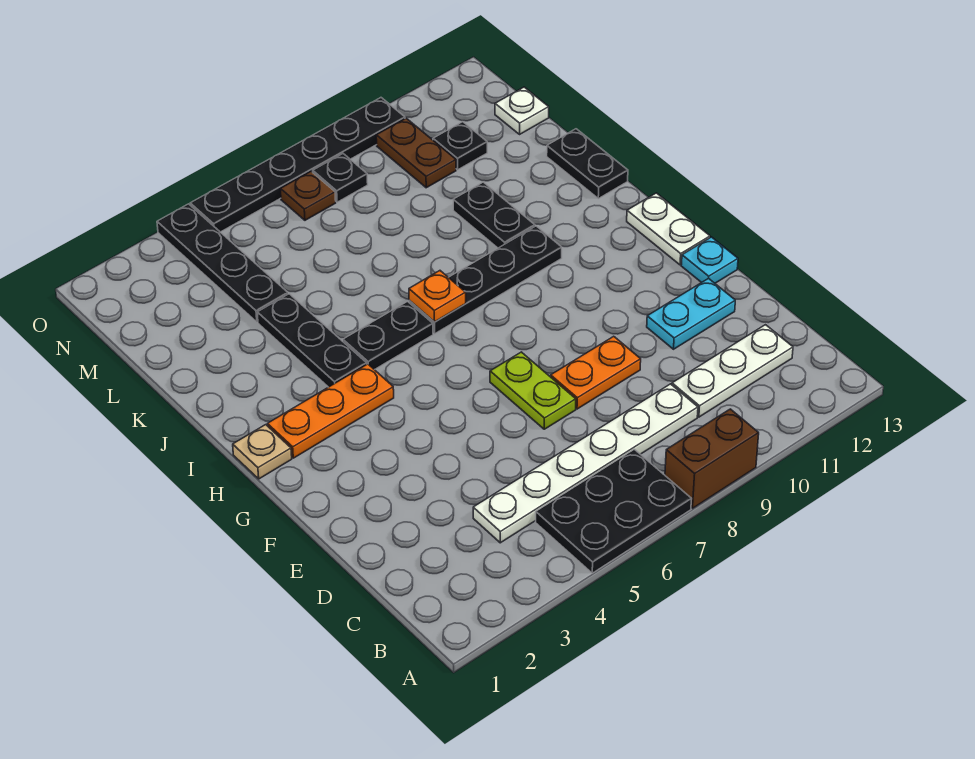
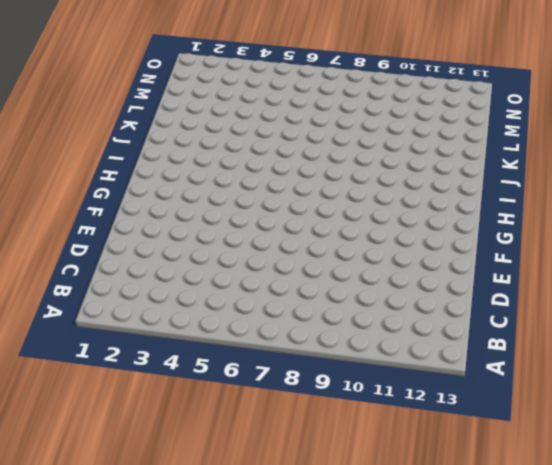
none -> black plate A5:B7 level 1
none -> brown brick A8:A9 level 1
none -> white plate C4:C9 level 1

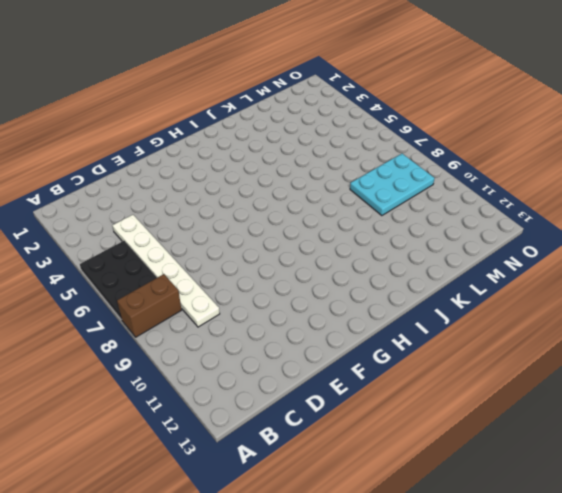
brown brick A8:B8 level 1 -> brown brick A8:A9 level 1
cyan plate L8:N9 level 1 -> black plate N8 level 1
none -> white plate C10:C12 level 1
none -> lime plate E7:F7 level 1
none -> orange plate E8:E9 level 1

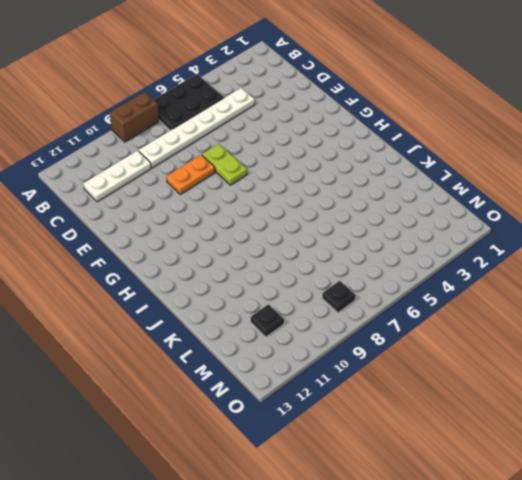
none -> cyan plate E11:E12 level 1
none -> cyan plate F13 level 1
none -> white plate G13:H13 level 1

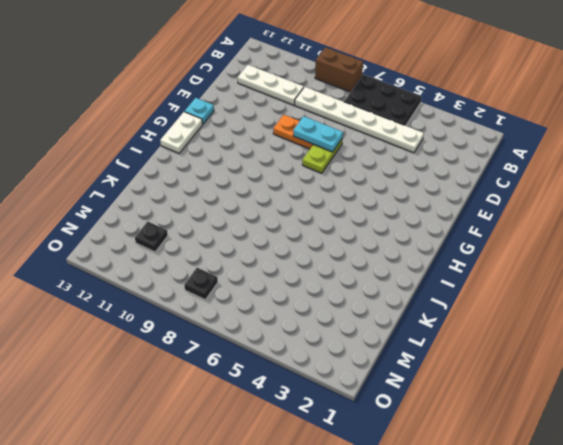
cyan plate E7:E8 level 2 -> cyan plate E11:E12 level 1
none -> tan plate H1 level 1
none -> orange plate H2:H4 level 1
none -> black plate I4:K4 level 1

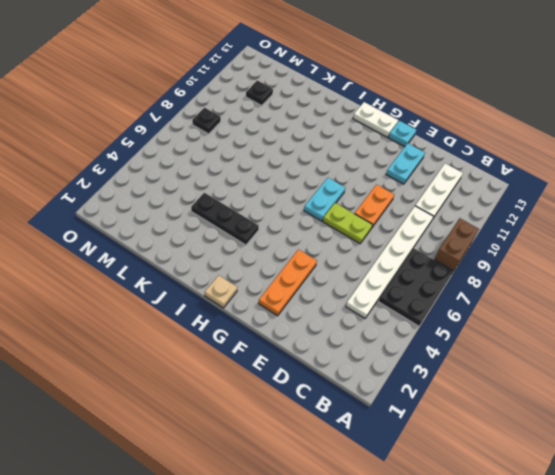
orange plate F2:F4 level 1 -> orange plate H2:H4 level 1
cyan plate G7:G8 level 1 -> none
none -> black plate I5:I6 level 1
none -> black plate I7:I10 level 1
none -> black plate J10:K10 level 1

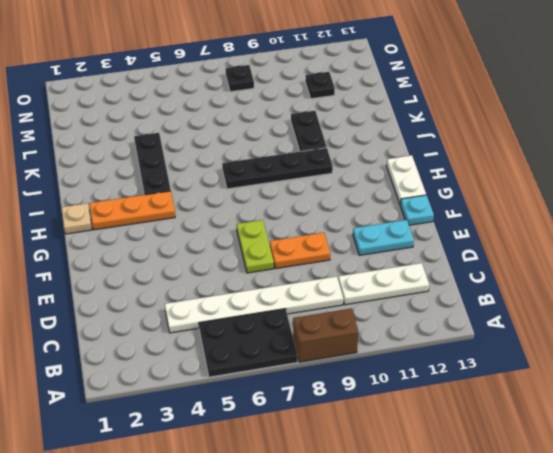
none -> black plate I5:I6 level 1
none -> black plate J13:K13 level 1
none -> black plate L4:O4 level 1

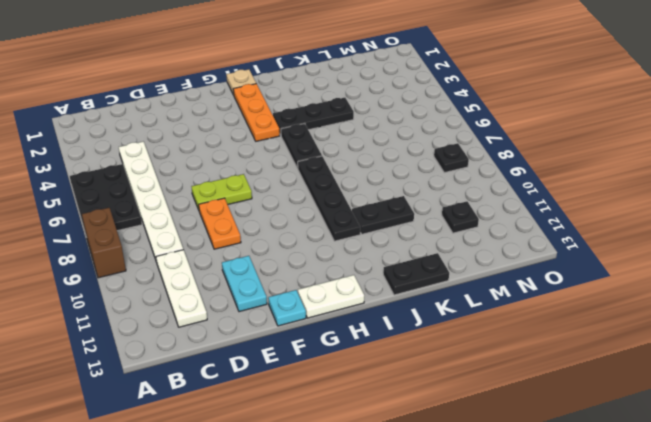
none -> black plate L4:O4 level 1
none -> brown plate M10:N10 level 1
none -> white plate M13 level 1

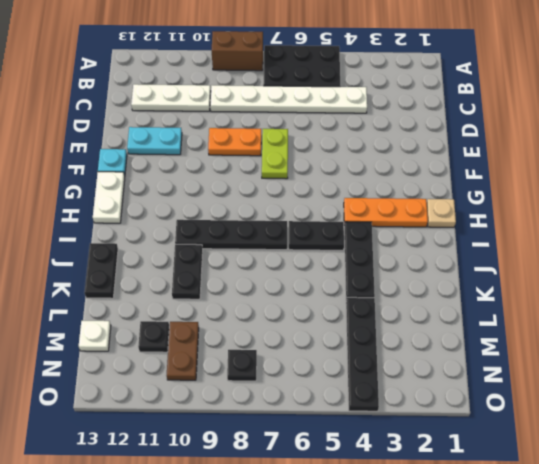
none -> brown plate N7 level 1
none -> black plate O5:O10 level 1
none -> orange plate I7 level 2

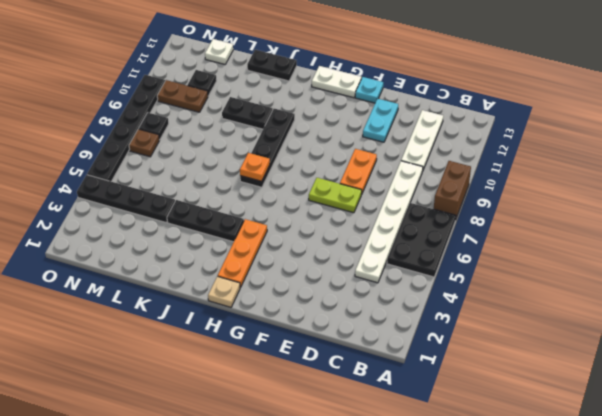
none -> black plate I5:I6 level 1

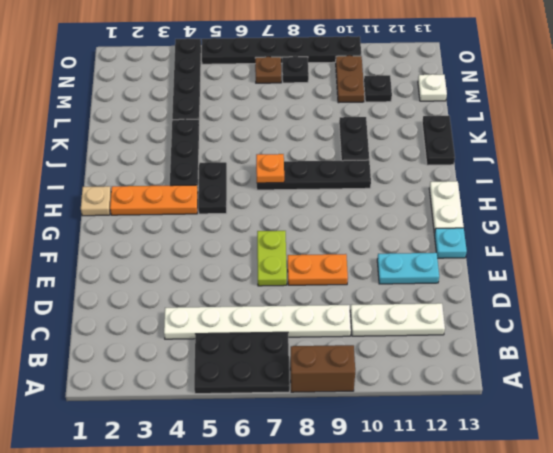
black plate H5:I5 level 1 -> black plate I5:I6 level 1

